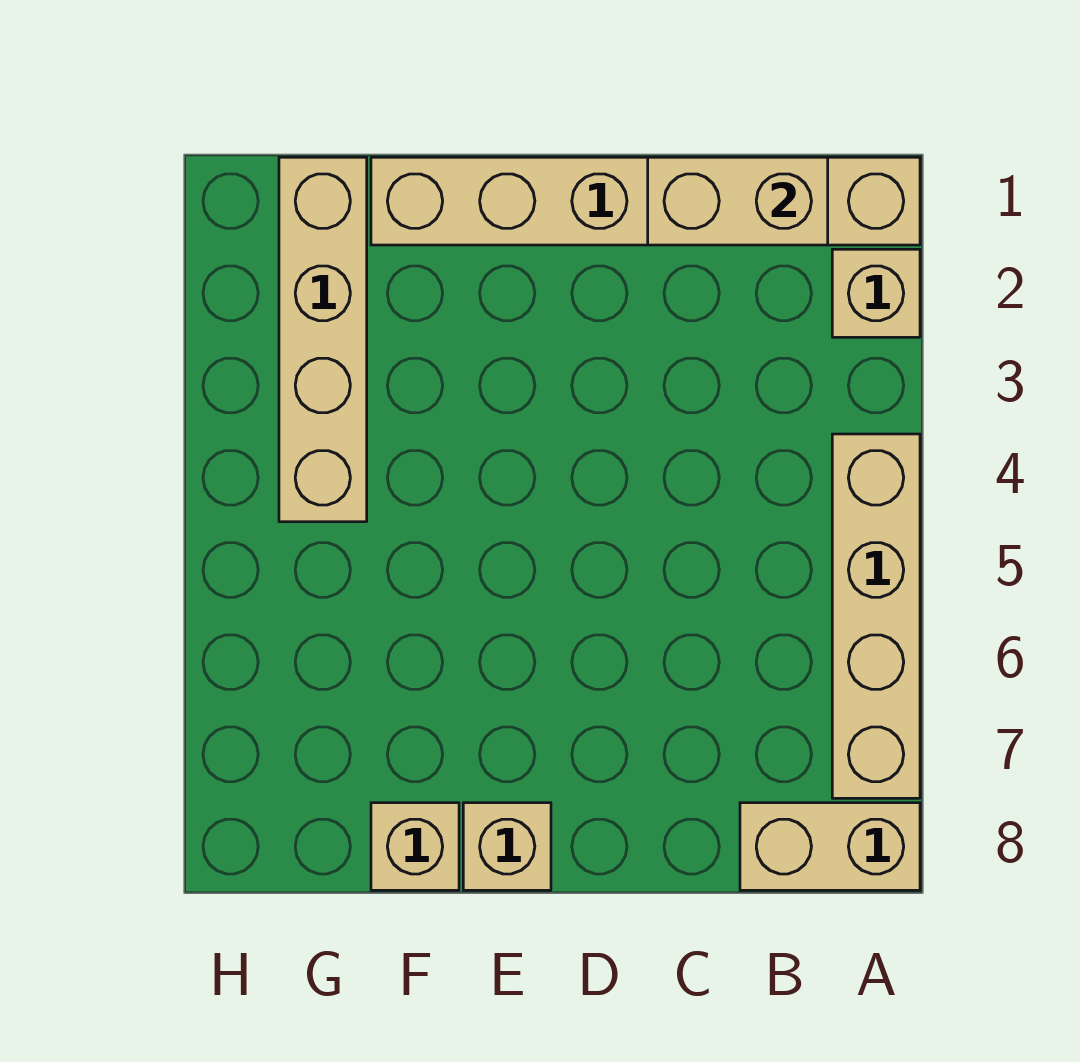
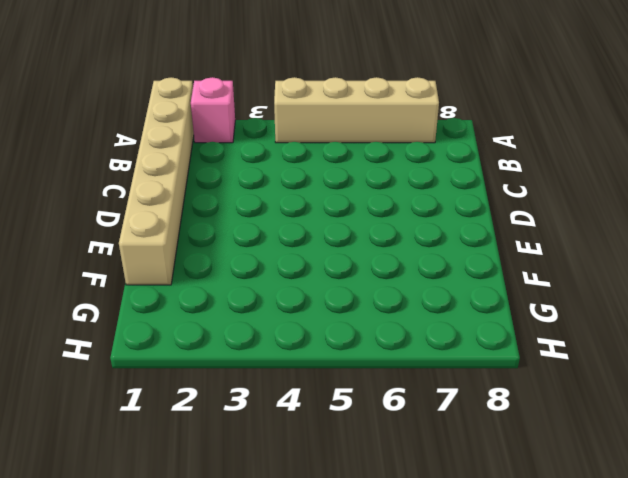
pink brick A2 level 1 -> tan brick A2 level 1
none -> tan brick A8:B8 level 1
none -> tan brick E8 level 1

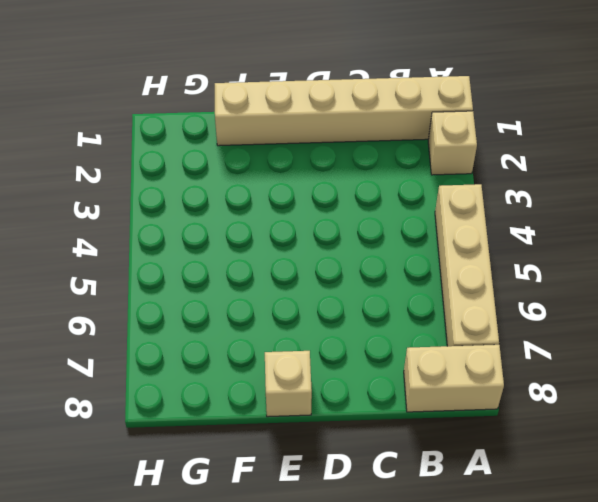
none -> tan brick F8 level 1
none -> tan brick G1:G4 level 1

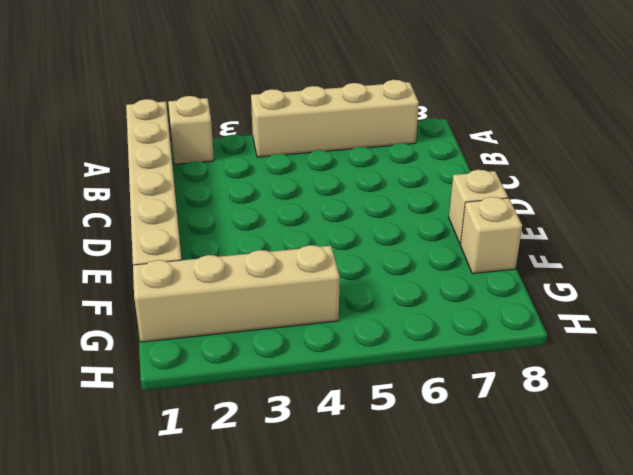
none -> tan brick A8:B8 level 1
none -> tan brick B1:C1 level 2

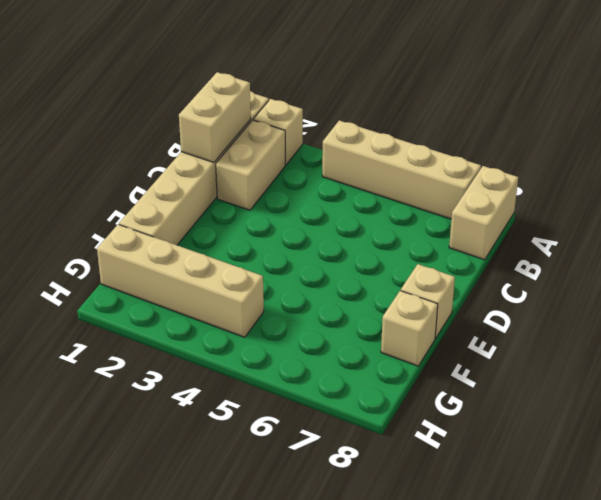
tan brick B2:C2 level 1 -> none

